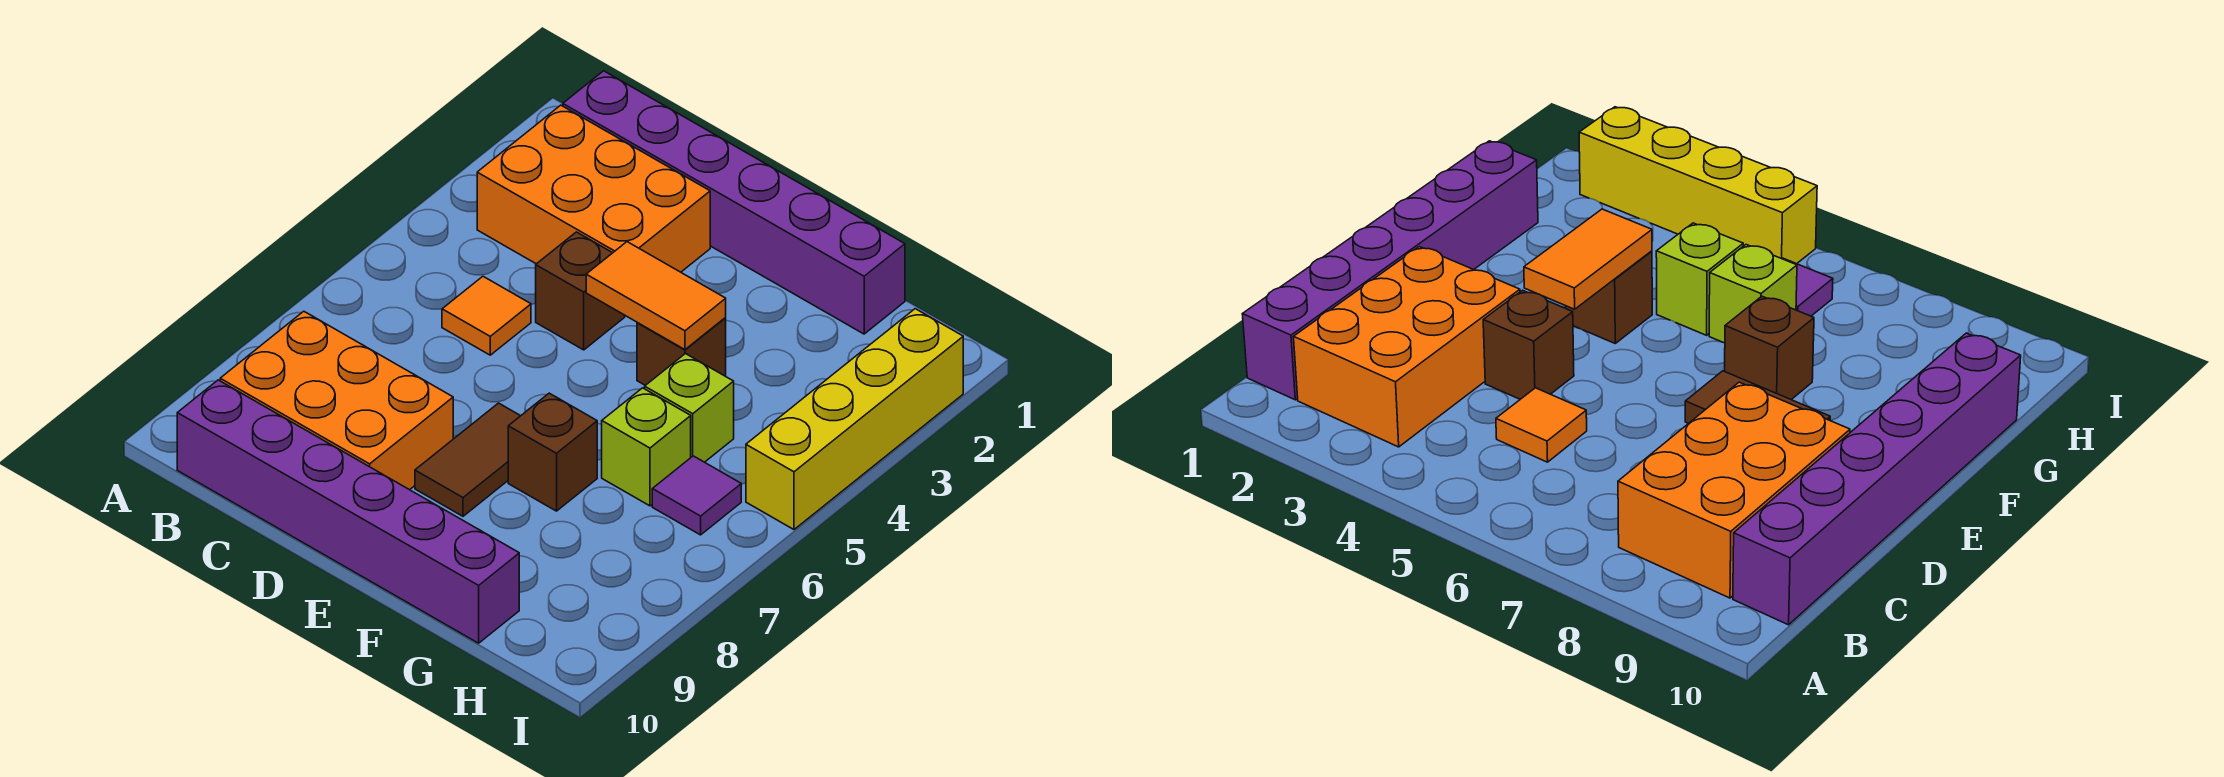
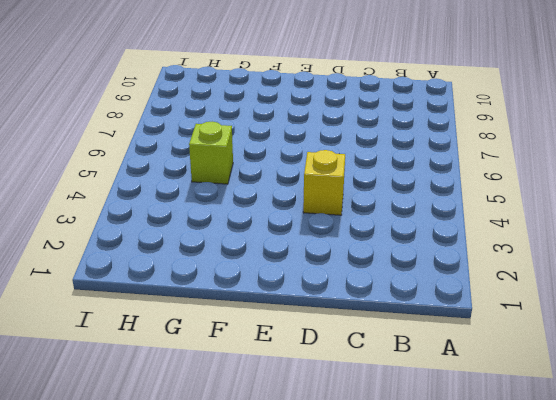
yellow brick D4 level 1 -> brown brick D4 level 1
none -> purple brick B1:G1 level 1
none -> orange brick B2:D3 level 1
none -> orange brick B8:D9 level 1

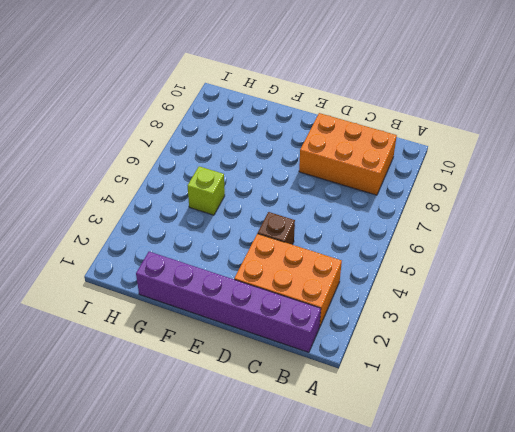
none -> purple brick B10:G10 level 1
none -> orange tile C5 level 1
none -> brown tile E7:E8 level 1

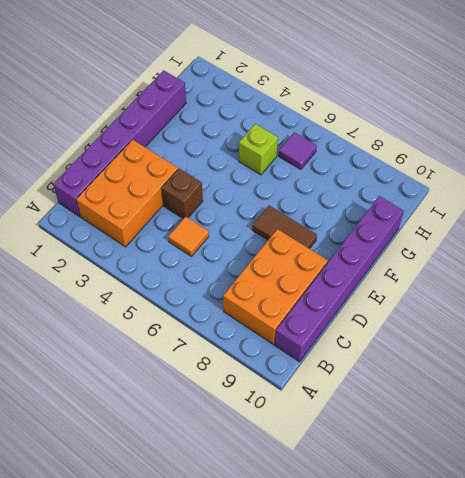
none -> brown brick F4 level 1
none -> brown brick F7 level 1
none -> lime brick G6 level 1

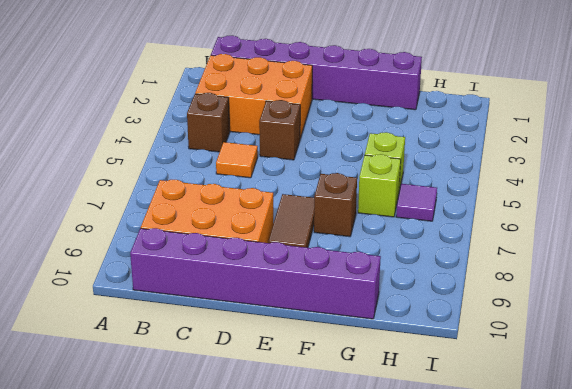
brown brick B4 level 1 -> brown brick F4 level 1
none -> yellow brick I2:I5 level 1
none -> orange tile E4:F4 level 2

